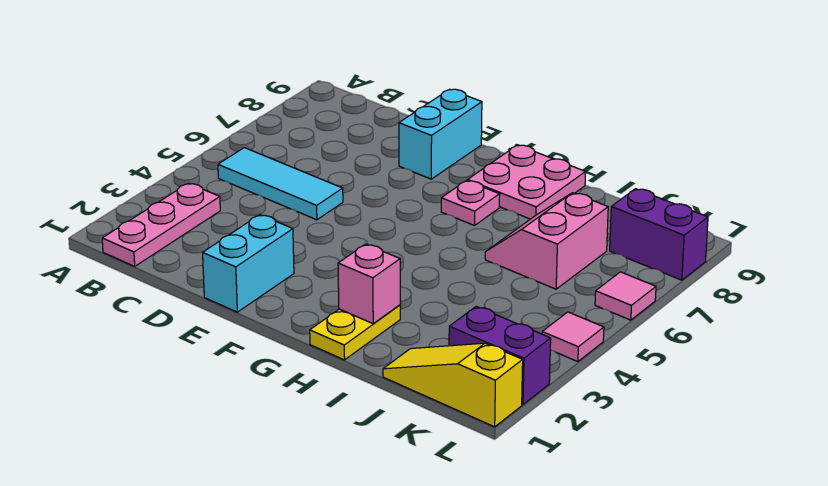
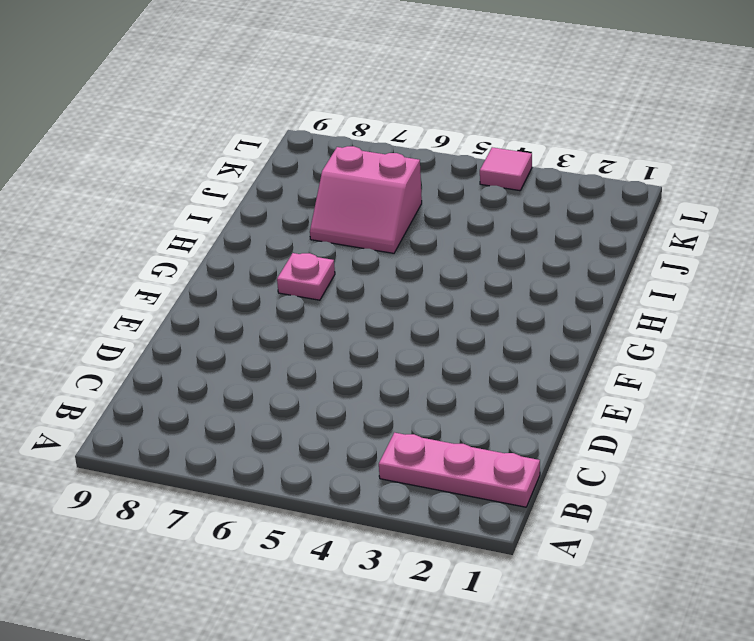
none -> cyan tile B5:D5 level 1
none -> cyan brick E1:E2 level 1
none -> cyan brick E8:E9 level 1

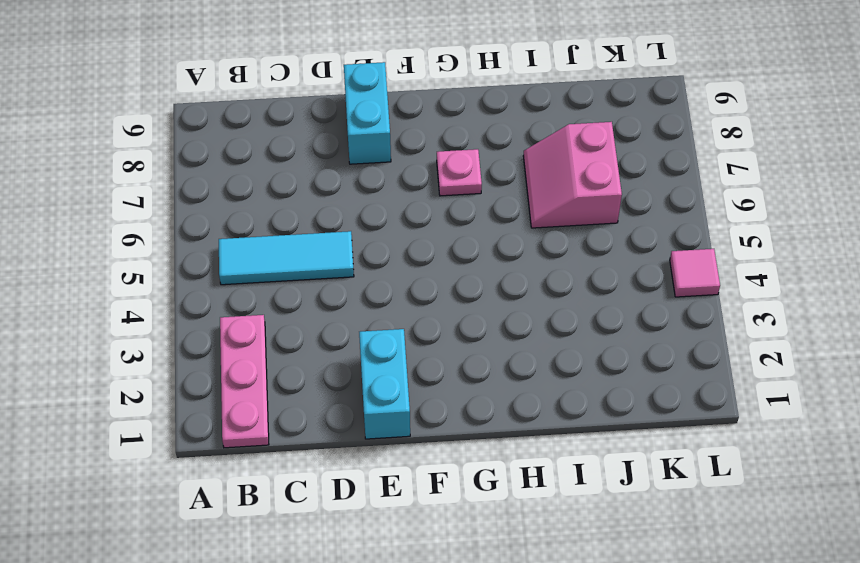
none -> pink plate G8:H9 level 1
none -> yellow plate H1:H2 level 1
none -> yellow slope J1:L1 level 1 top L

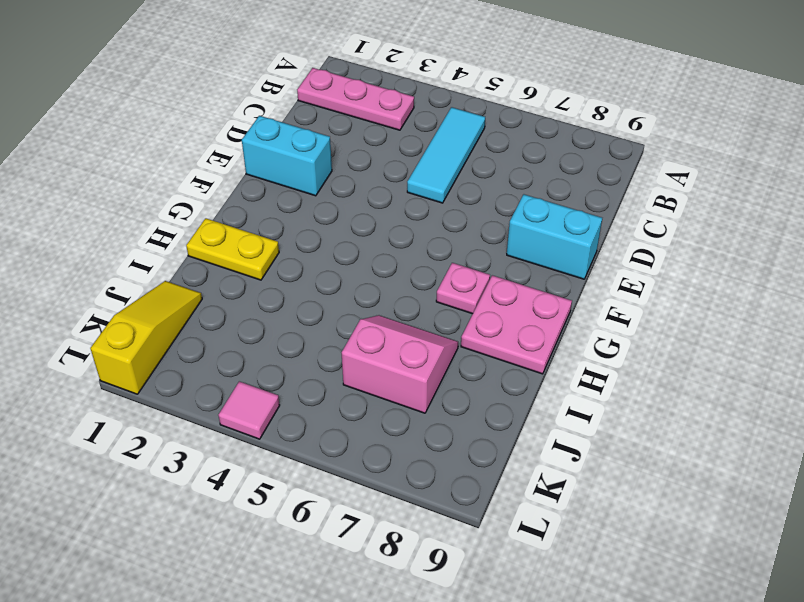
none -> purple brick K2:L2 level 1
none -> purple brick K8:L8 level 1
none -> pink tile L6 level 1

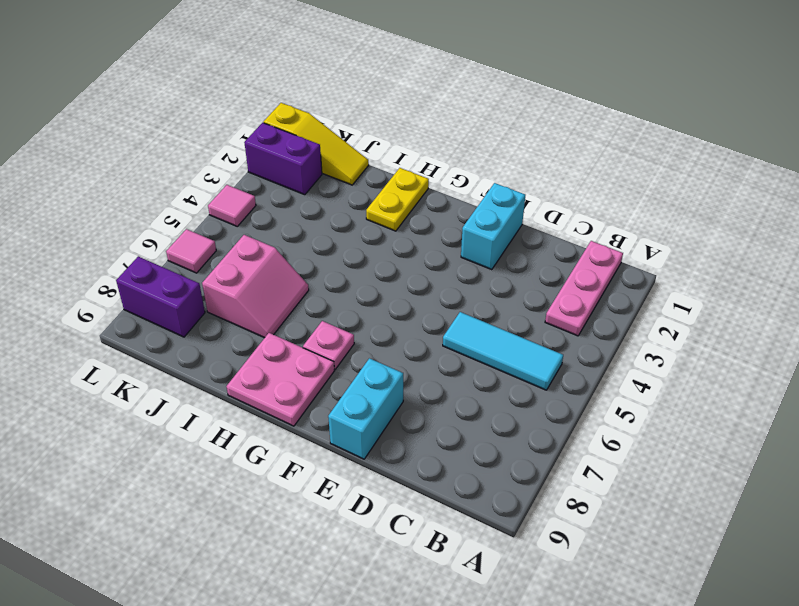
none -> pink brick H2 level 2

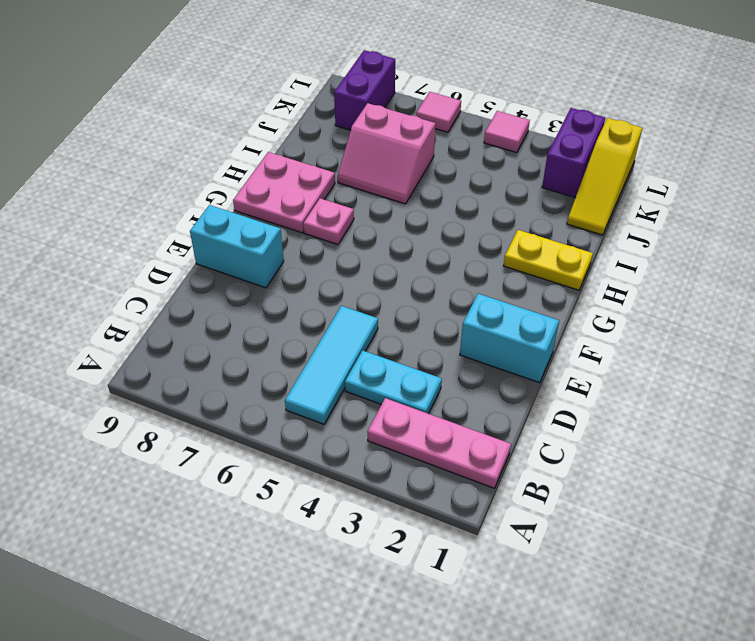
cyan plate C3:C4 level 1 -> none
none -> pink brick H2 level 2

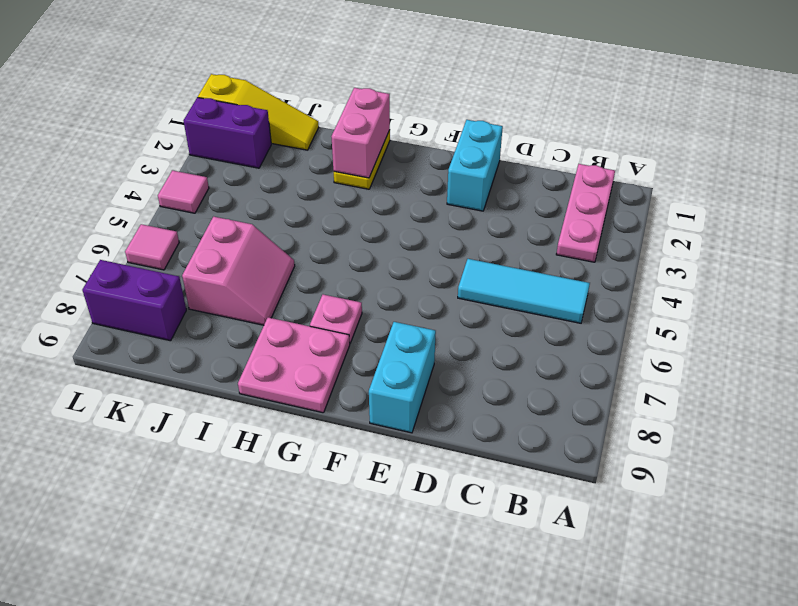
pink brick H1:H2 level 2 -> pink brick H2 level 2

